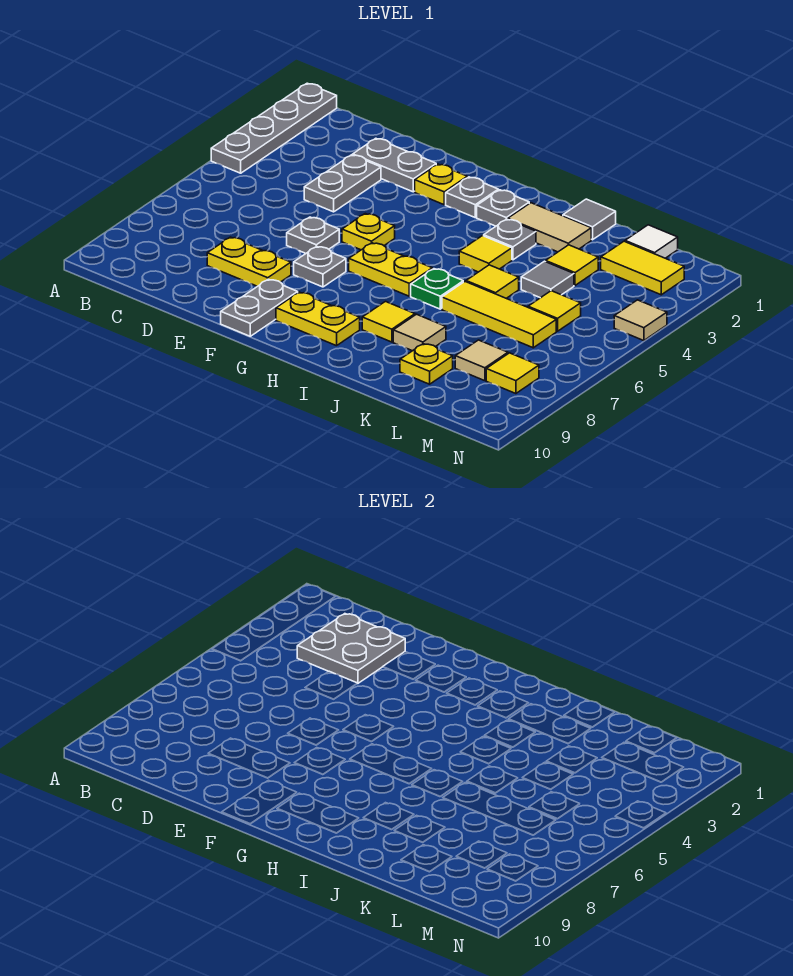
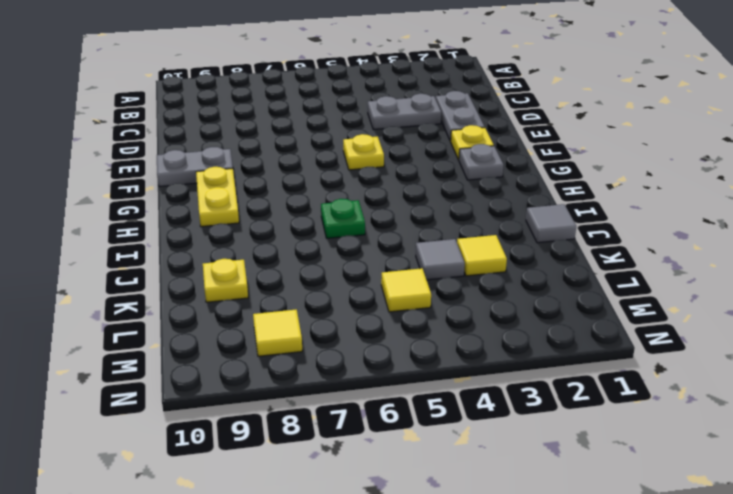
none -> grey plate A1:A4 level 1
none -> yellow plate D8:E8 level 1
none -> grey plate E6 level 1
none -> grey plate F7 level 1

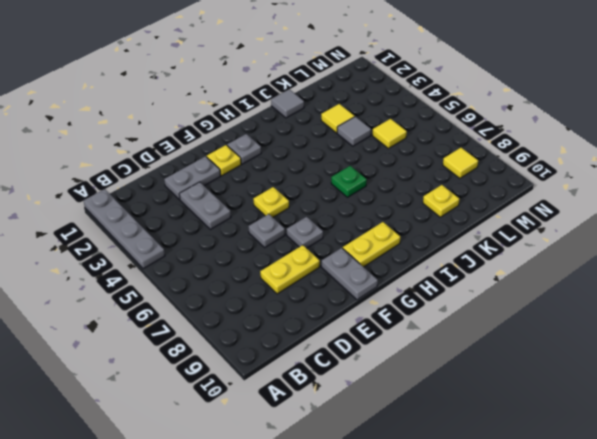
none -> yellow plate G6:H6 level 1
none -> grey plate H2 level 1
none -> tan tile I2:J2 level 1
none -> grey plate I3 level 1

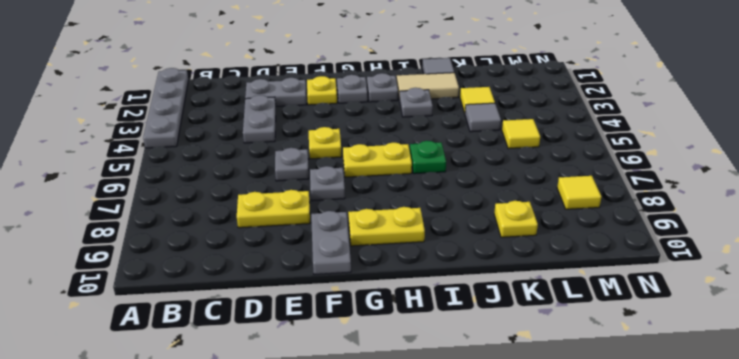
none -> yellow tile I4 level 1
none -> yellow tile I8 level 1
none -> yellow tile J5 level 1
none -> yellow tile J6:L6 level 1

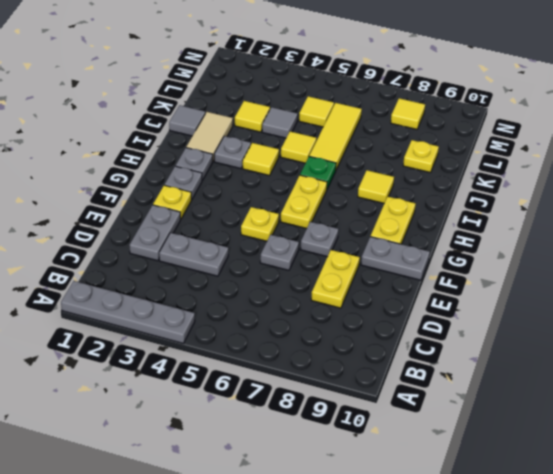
none -> tan tile J8 level 1
none -> white tile L1 level 1
none -> yellow tile L2:M2 level 1
none -> tan tile L8 level 1

